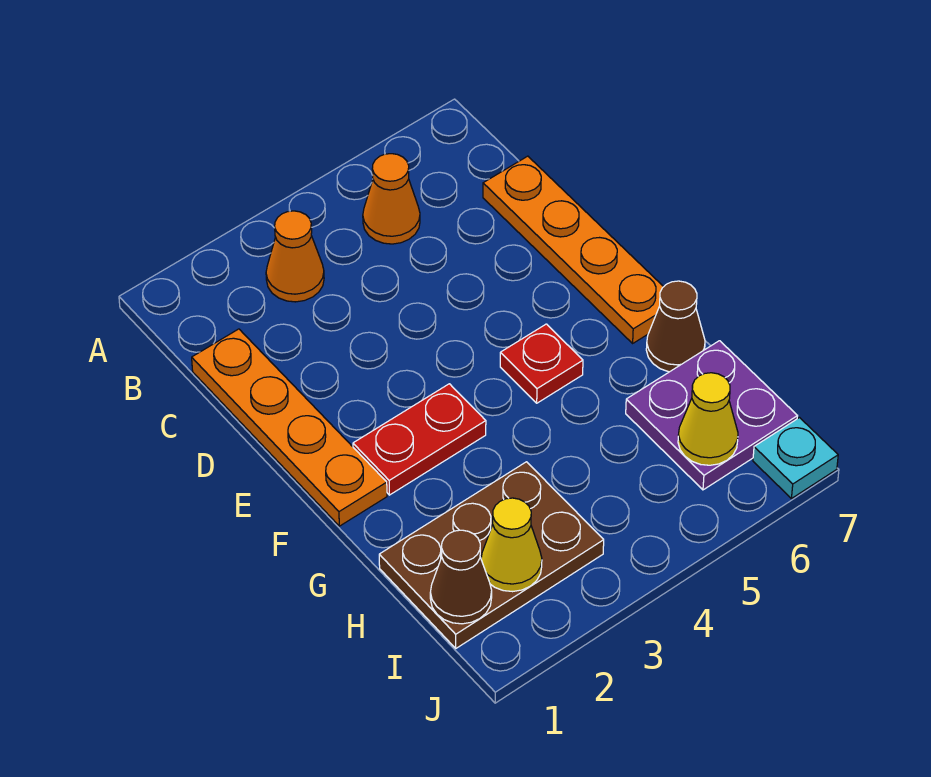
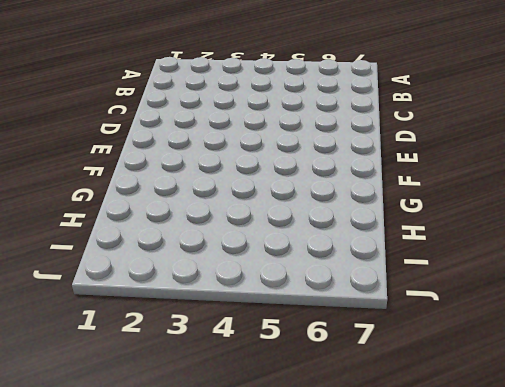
none -> orange cone B3 level 1
none -> orange cone B5 level 1
none -> orange plate C1:F1 level 1

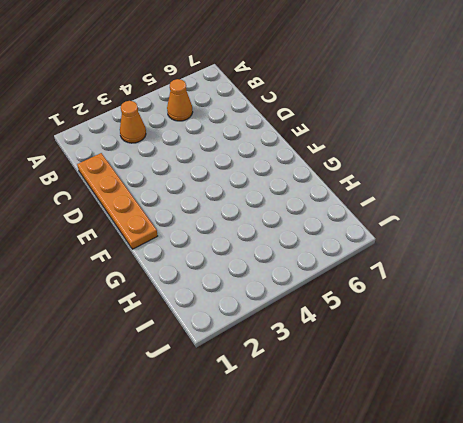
none -> orange plate C7:F7 level 1
none -> red plate F2:F3 level 1
none -> red plate F5 level 1

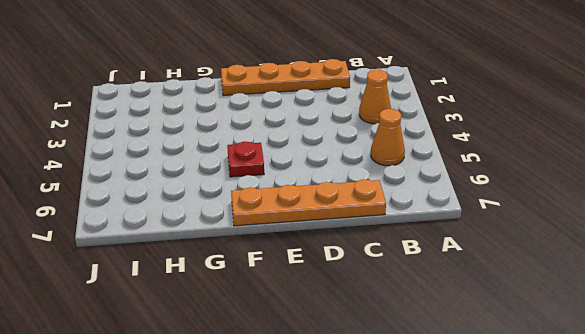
none -> red plate F2:F3 level 1
none -> brown cone G7 level 1
none -> brown plate H1:I3 level 1

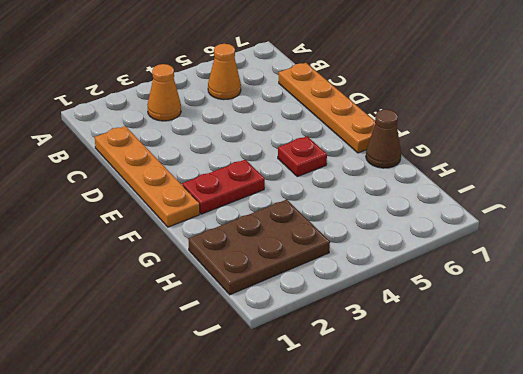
none -> purple plate H6:I7 level 1
none -> cyan plate J7 level 1
none -> brown cone I1 level 2

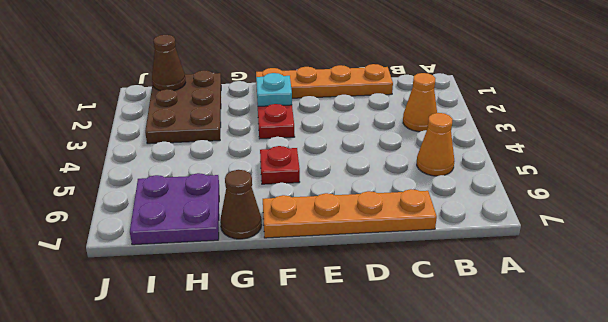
cyan plate F2 level 2 -> cyan plate J7 level 1
none -> yellow cone I2 level 2
none -> yellow cone I6 level 2

